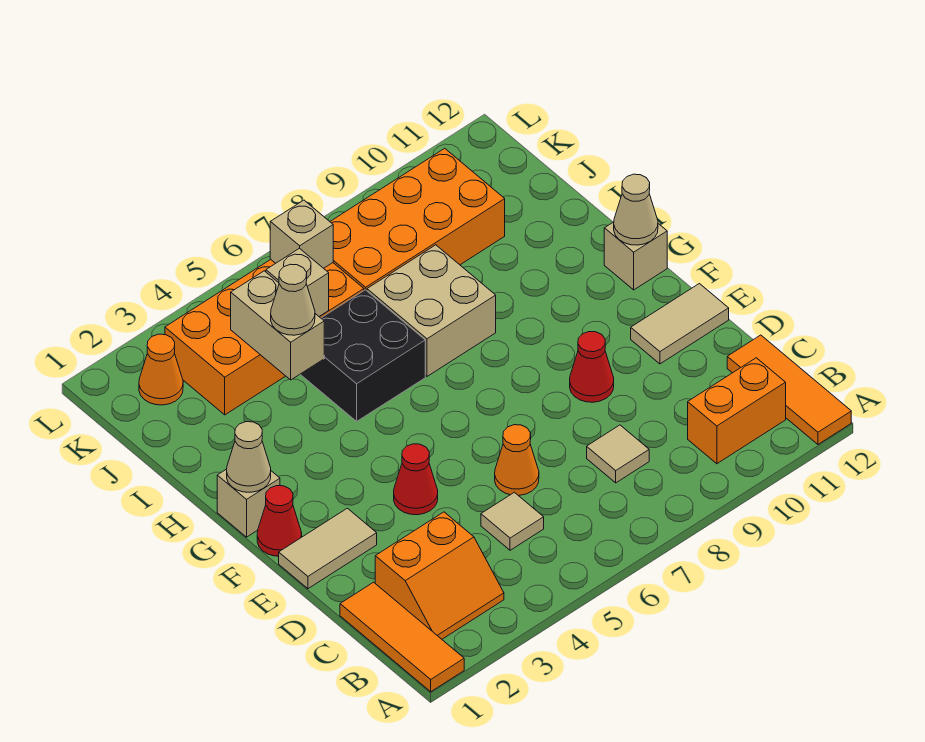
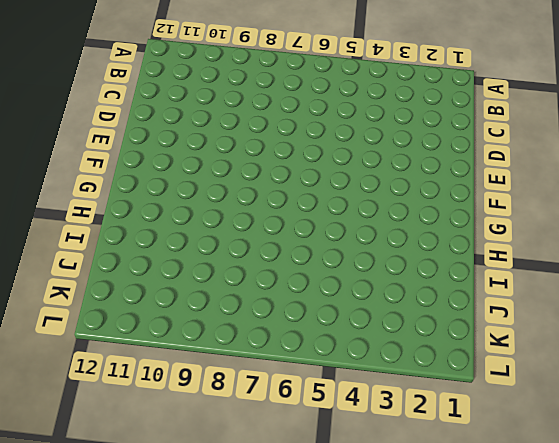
none -> orange tile A1:C1 level 1
none -> orange tile A12:C12 level 1
none -> orange slope B2:C3 level 1 top C

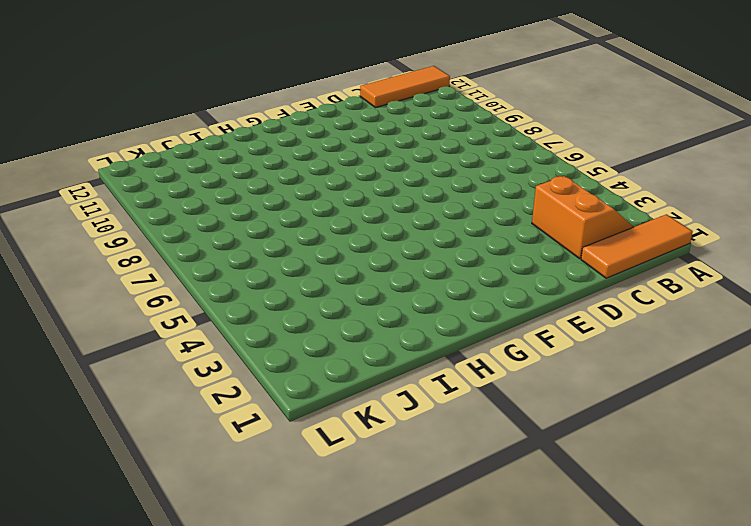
none -> orange brick B10:B11 level 1
none -> tan tile C5 level 1
none -> tan tile C8 level 1

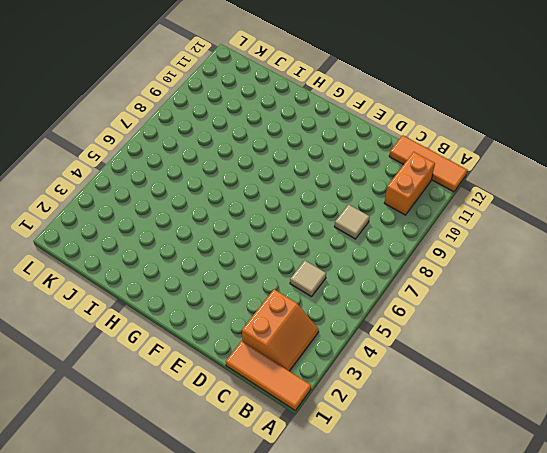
none -> orange cone D6 level 1
none -> tan tile E1:E2 level 1
none -> red cone E4 level 1

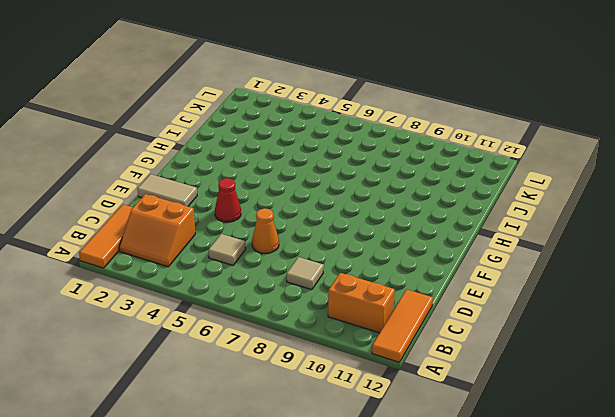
none -> red cone E9 level 1
none -> tan tile E11:E12 level 1
none -> red cone F1 level 1

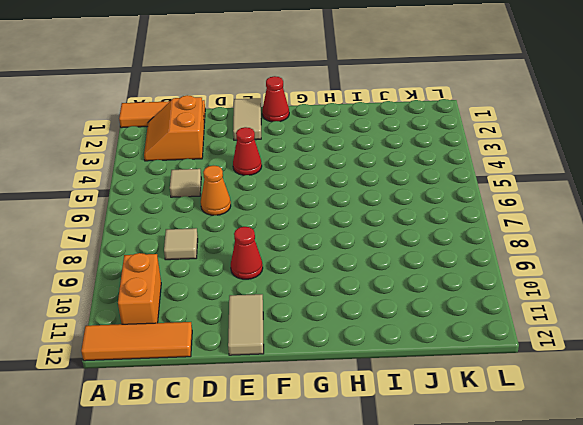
none -> tan brick G1 level 1
none -> tan brick G12 level 1
none -> black brick H5:I6 level 1

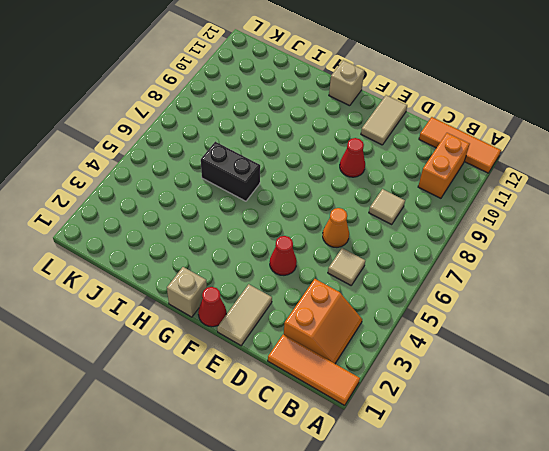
black brick H6:I6 level 1 -> black brick H5:I6 level 1
none -> tan brick H7:I8 level 1
none -> orange brick J3:K6 level 1
none -> orange brick J7:K10 level 1

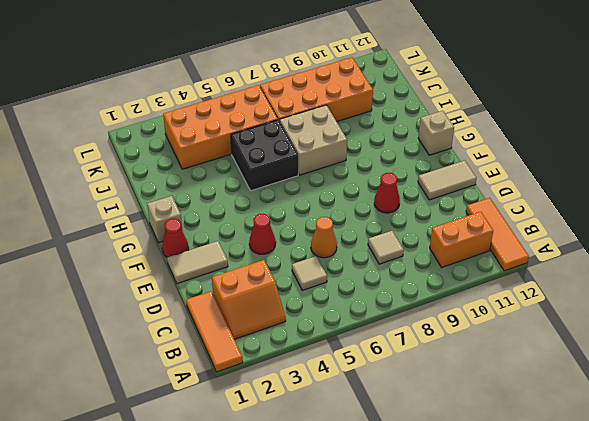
none -> orange cone K2 level 1
none -> tan cone G1 level 2
none -> tan cone G12 level 2

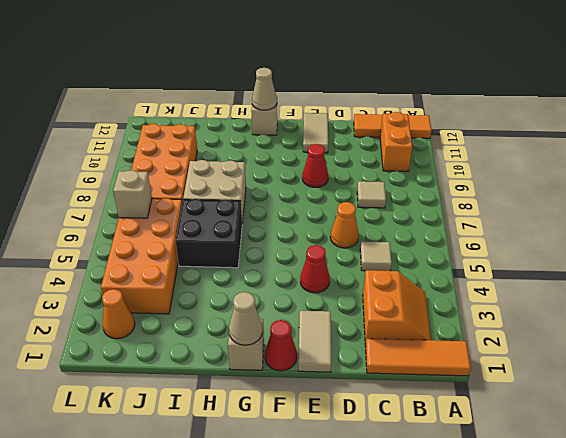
none -> tan brick I4:J4 level 2
none -> tan brick J5 level 2
none -> tan cone I4 level 3

